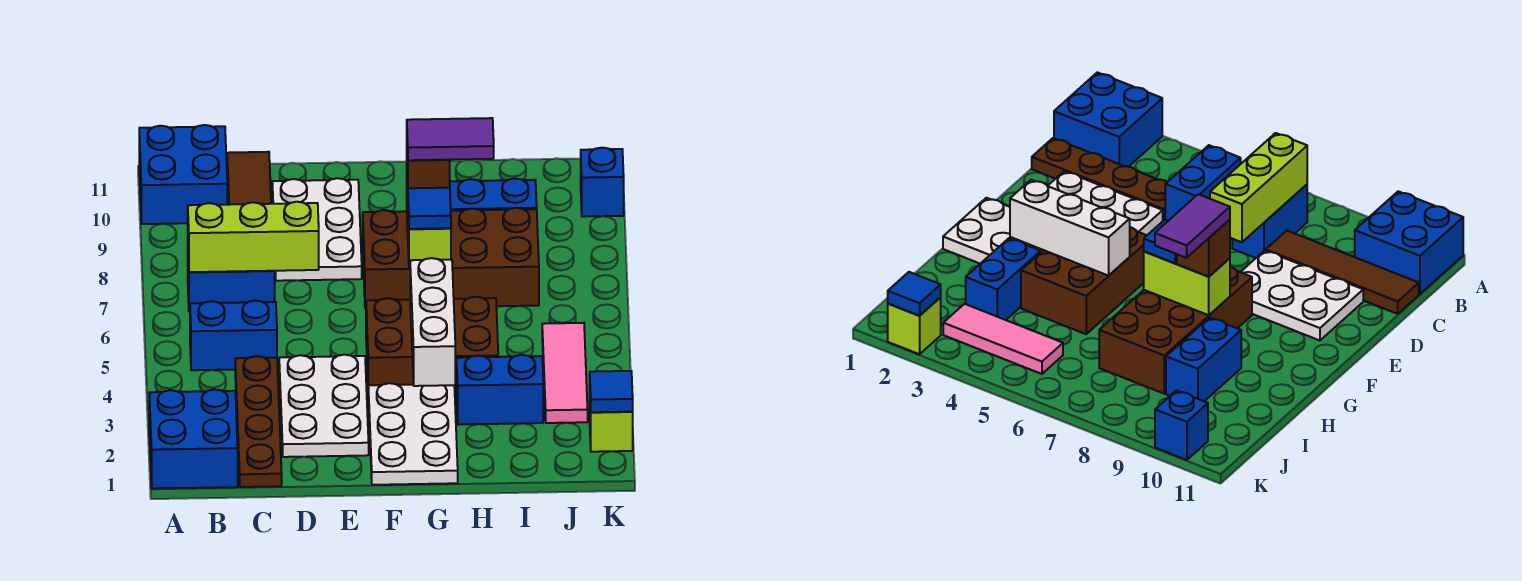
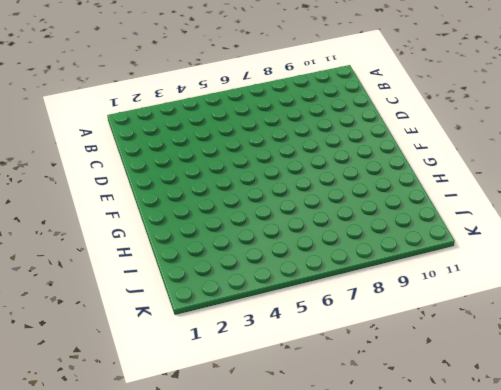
none -> blue brick A1:B2 level 1
none -> blue brick A10:B11 level 1
none -> blue brick B5:C5 level 1

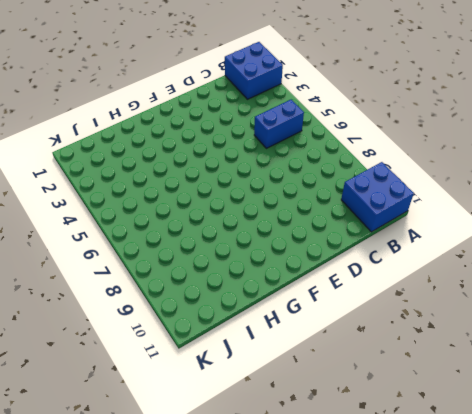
none -> blue brick B7:C7 level 1
none -> brown plate C1:C4 level 1
none -> brown tile C8:C11 level 1

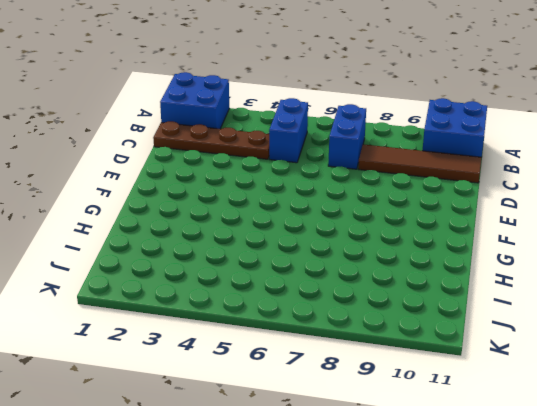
none -> white plate D2:E4 level 1
none -> white plate D8:E10 level 1
none -> white plate F1:G3 level 1

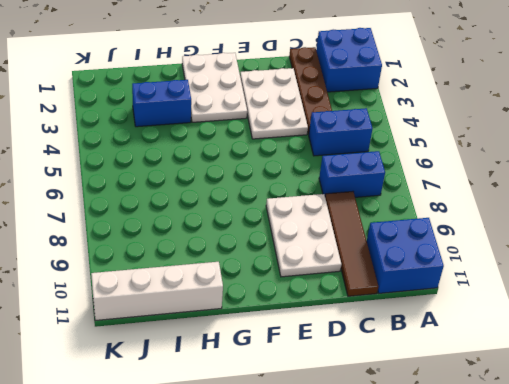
white brick H11:K11 level 1 -> none
none -> brown brick F4:H5 level 1
none -> brown brick F7:I8 level 1
none -> blue brick H9:I9 level 1

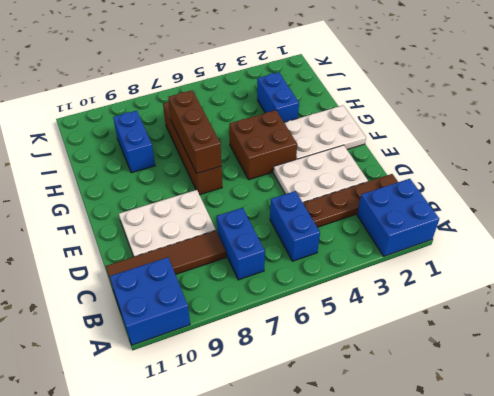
brown brick F4:G5 level 1 -> brown brick F4:H5 level 1
brown brick F7:I7 level 1 -> brown brick F7:I8 level 1
brown brick F7:H7 level 2 -> lime brick G7:G8 level 2
none -> pink tile J3:J5 level 1
none -> lime brick K2 level 1
none -> blue brick K10 level 1

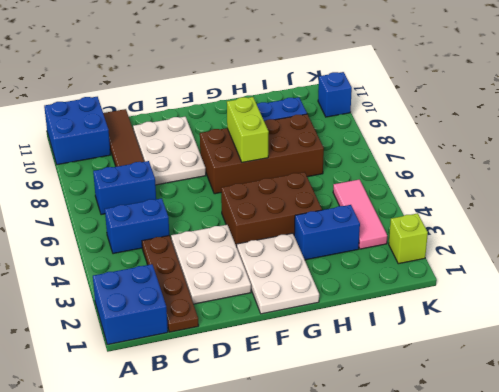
none -> lime brick B7:D7 level 2
none -> white brick G3:G5 level 2
none -> blue tile K2 level 2

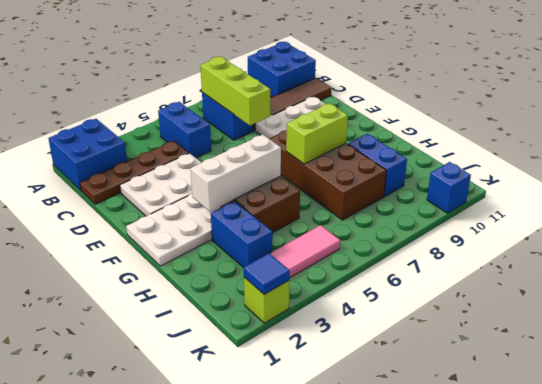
none -> blue tile G7 level 3
none -> brown brick G8 level 3
none -> purple tile G8:H8 level 4

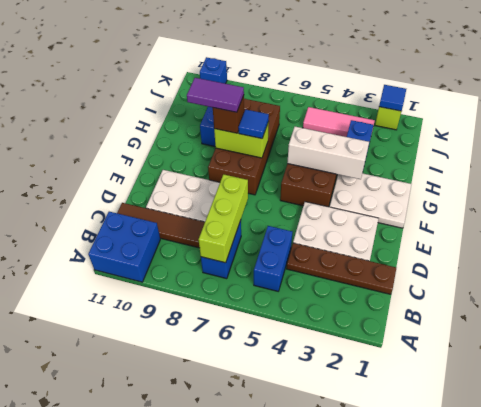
purple tile G8:G9 level 4 -> purple tile G8:H8 level 4
none -> blue brick A1:B2 level 1

